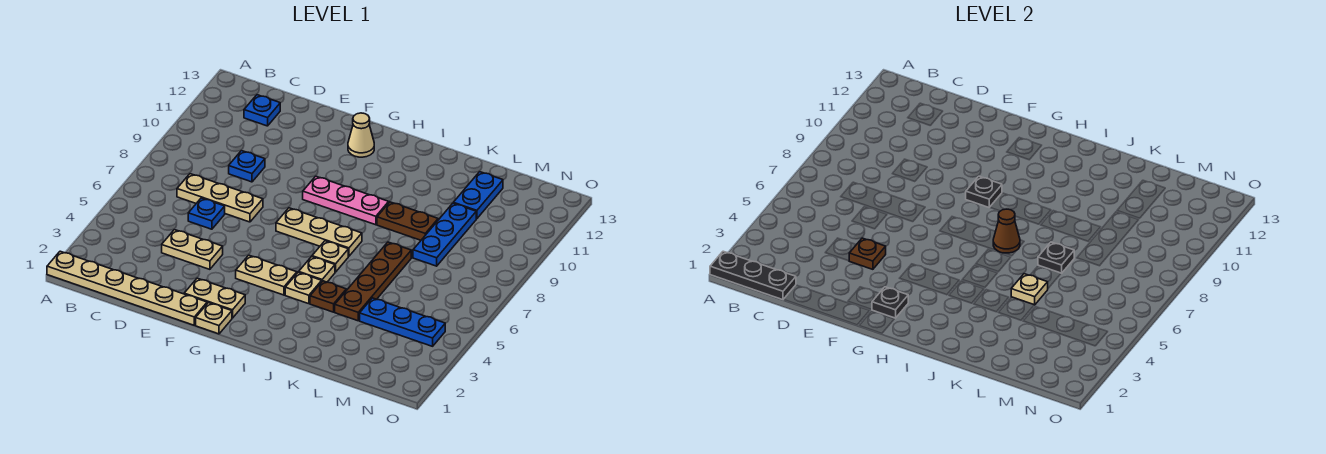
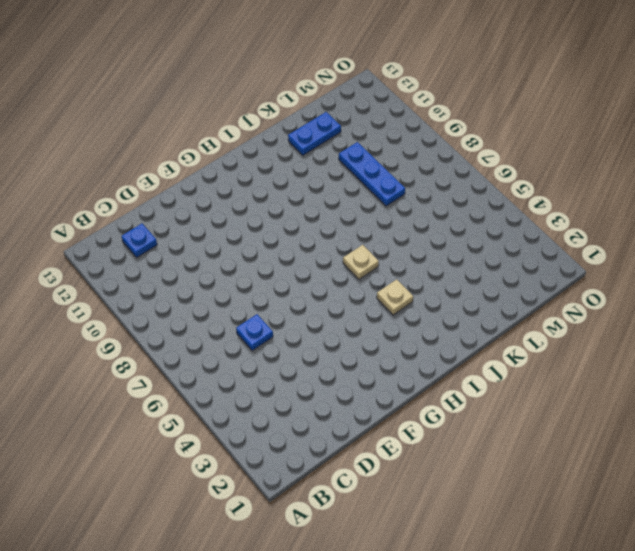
blue plate K12:L12 level 1 -> blue plate L11:L12 level 1
none -> tan plate A1:F1 level 1
none -> tan plate C7:E7 level 1
none -> tan plate D4:E4 level 1

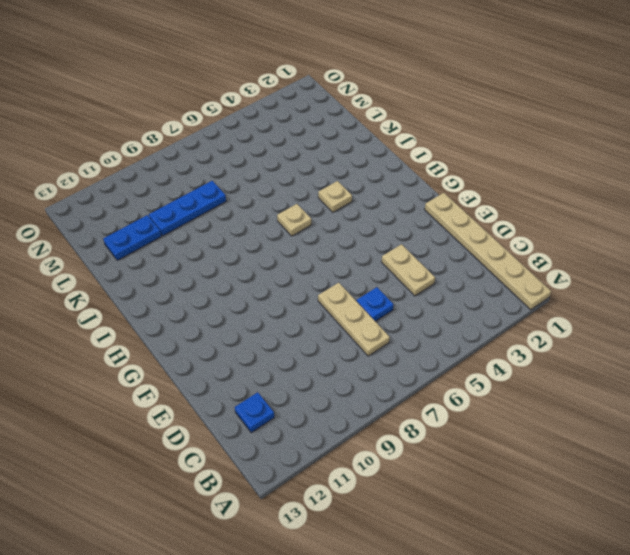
none -> blue plate D9 level 1
none -> tan plate F2:G2 level 1
none -> tan plate G1 level 1

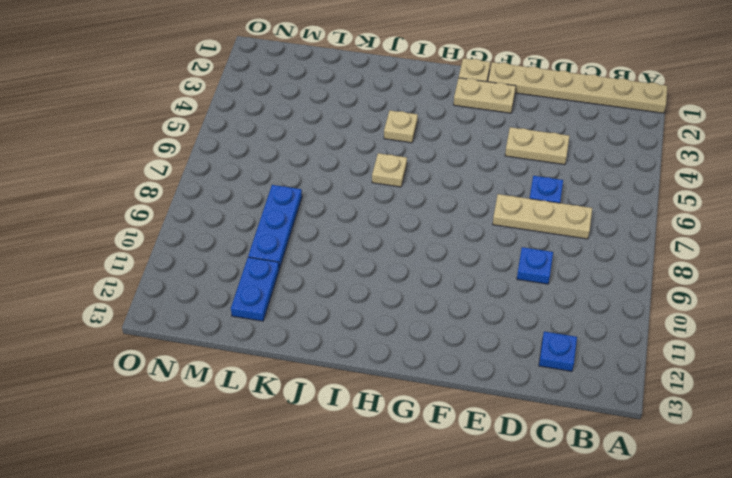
none -> tan plate G4:H4 level 1
none -> tan plate G7:I7 level 1
none -> pink plate G9:I9 level 1

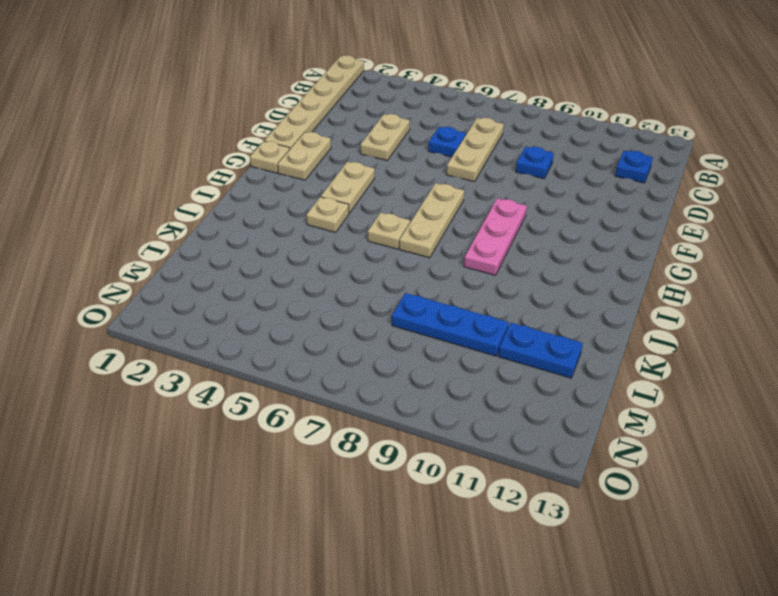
none -> tan cone G12 level 1
none -> tan plate I5 level 1
none -> brown plate J4 level 1

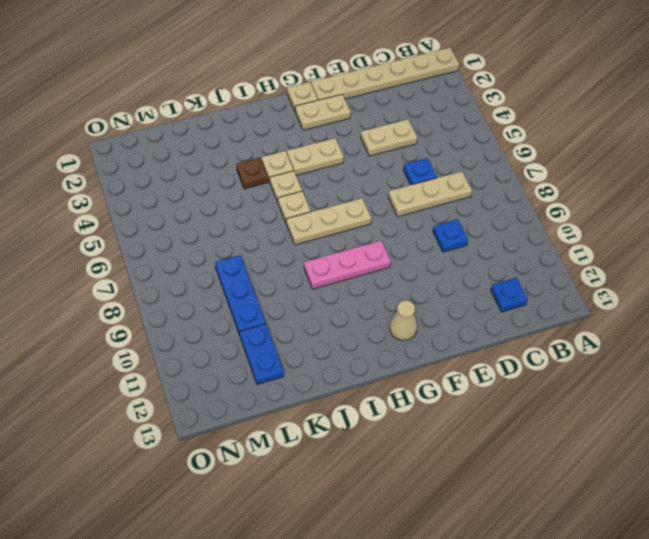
none -> brown plate J9:K9 level 1
none -> brown plate K4:K7 level 1
none -> blue plate L4:N4 level 1

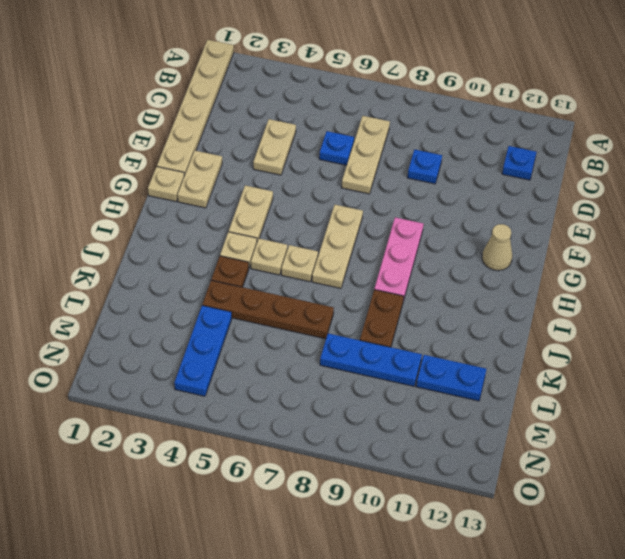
none -> black plate A1:C1 level 2
none -> brown plate E4 level 2
none -> black plate G2 level 2

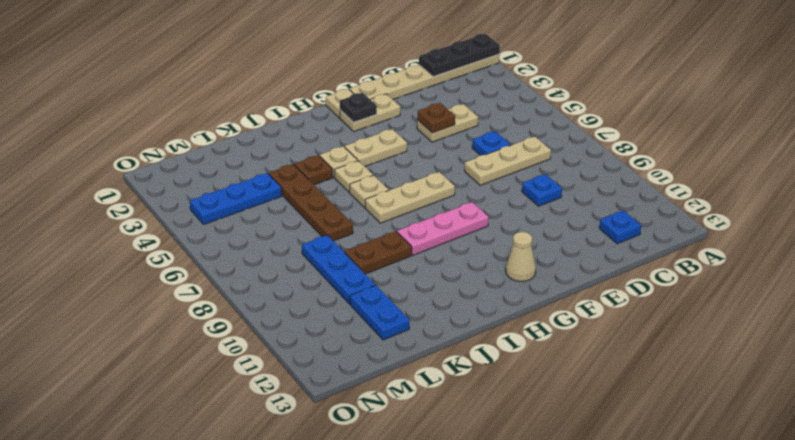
none -> black plate G9 level 2
none -> brown cone I7 level 2
none -> tan plate K5 level 2

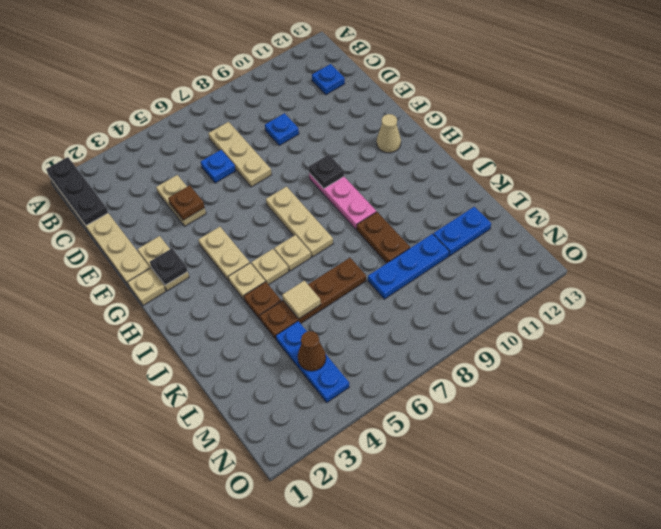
tan tile K5 level 2 -> tan plate K5 level 2
brown cone M4 level 2 -> brown cone I7 level 2
none -> black plate K7 level 2

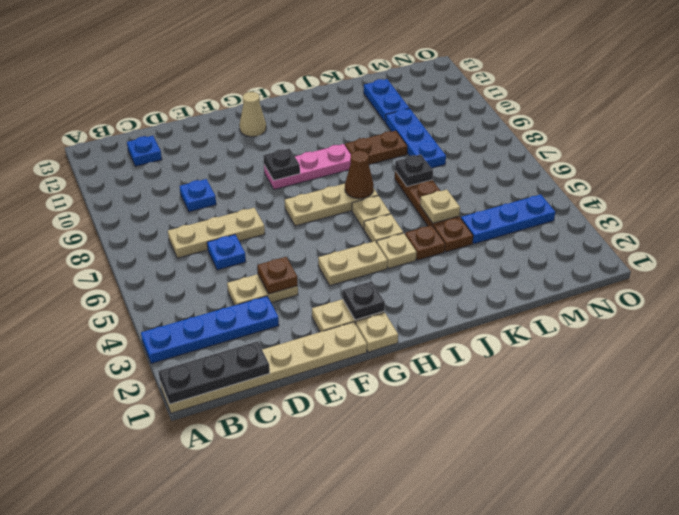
blue plate A3:D3 level 1 -> none

